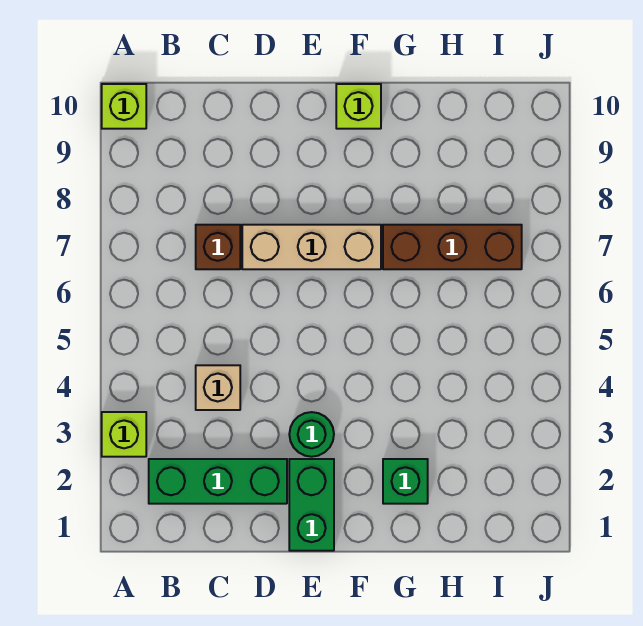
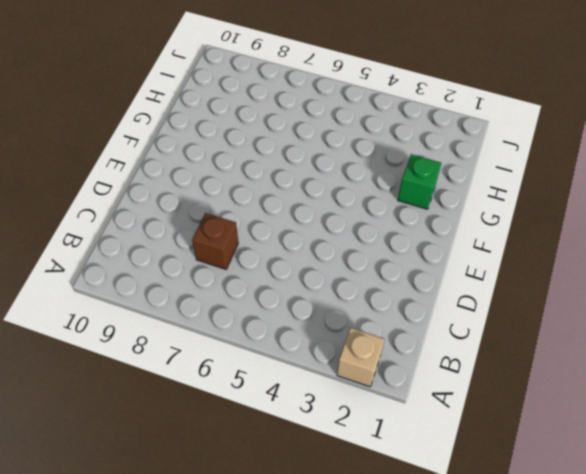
tan brick A2 level 1 -> tan brick C4 level 1
none -> lime brick A3 level 1
none -> lime brick A10 level 1

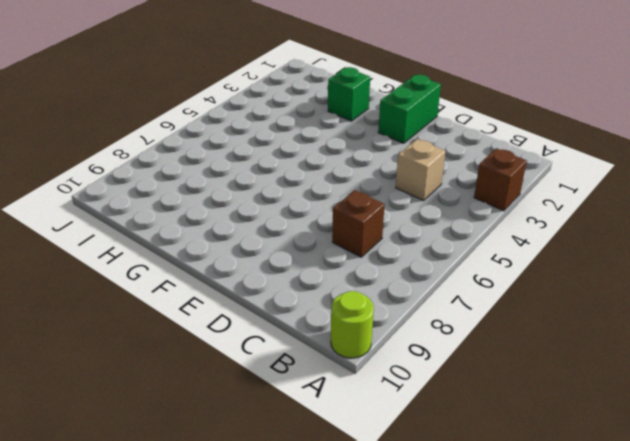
brown brick A3 level 1 -> lime brick A3 level 1
lime round brick A10 level 1 -> lime brick A10 level 1
none -> green brick B2:D2 level 1
none -> tan brick D7:F7 level 1

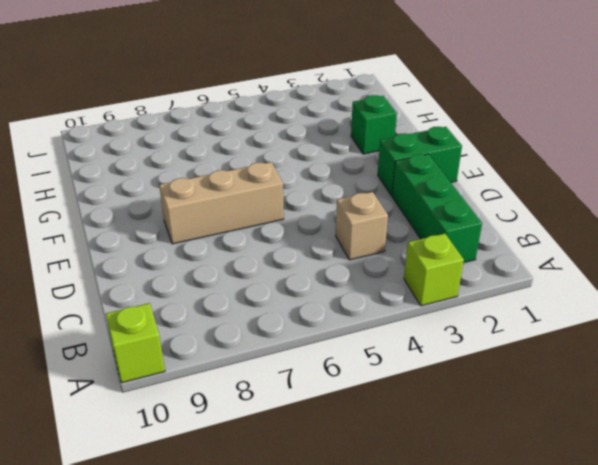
tan brick E6:E8 level 1 -> tan brick D7:F7 level 1
none -> brown brick C7 level 1
none -> green round brick E3 level 1

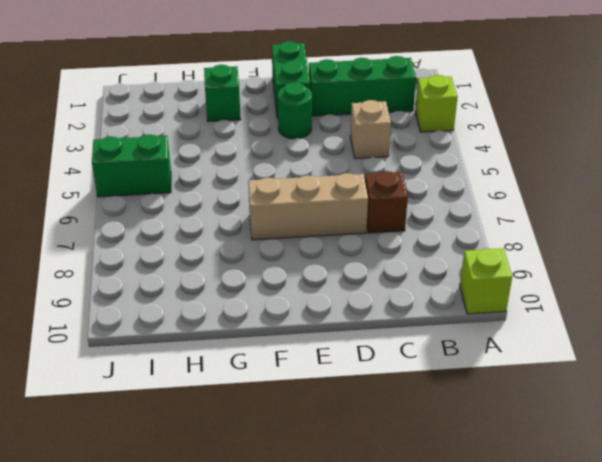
green brick I5:J5 level 1 -> none
none -> lime brick F10 level 1
none -> brown brick G7:I7 level 1

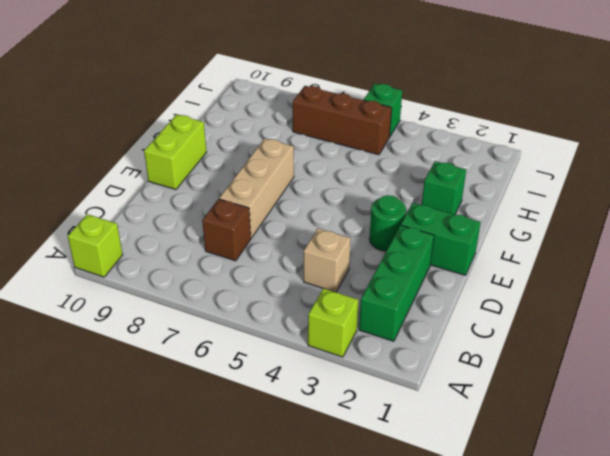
lime brick E10:F10 level 1 -> lime brick F10 level 1
brown brick I5:I7 level 1 -> brown brick G7:I7 level 1
green brick J5 level 1 -> none

